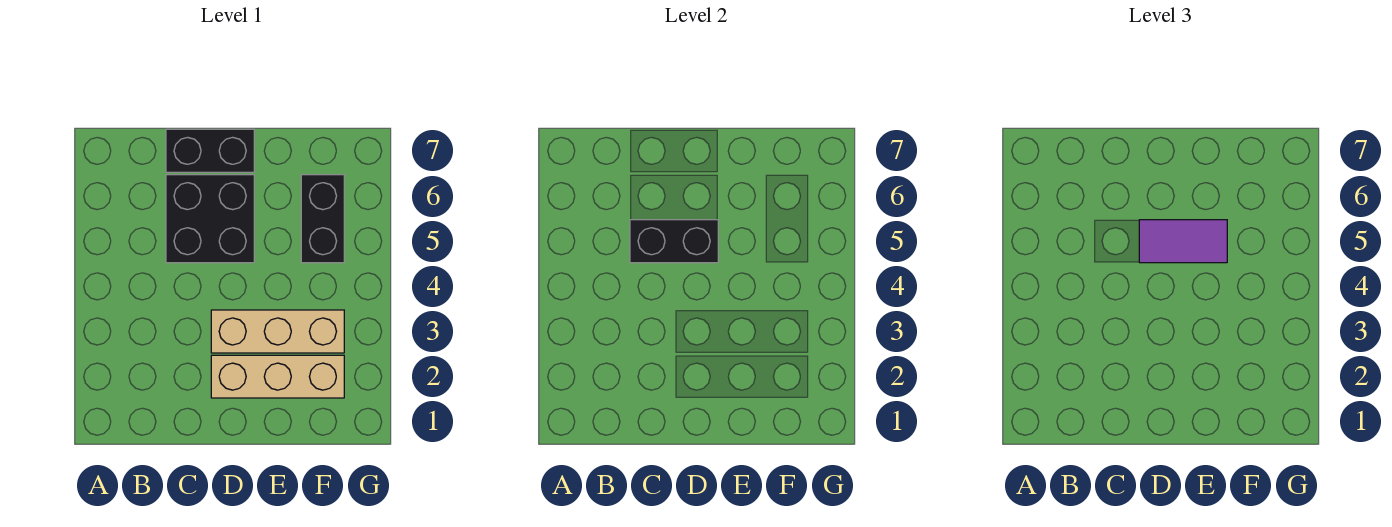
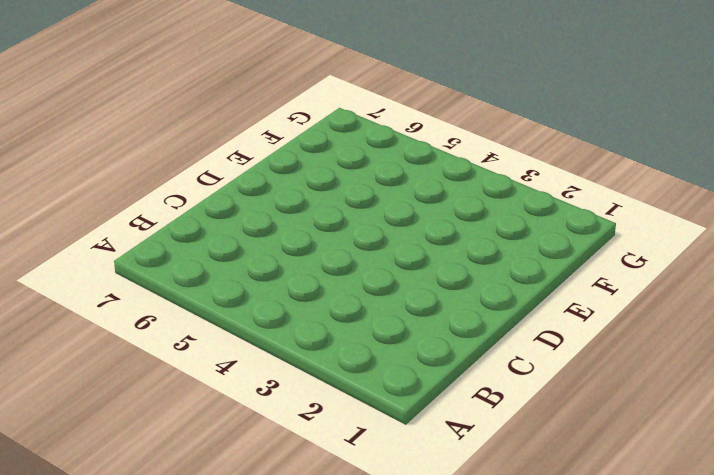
none -> black brick C5:D6 level 1
none -> black brick C7:D7 level 1

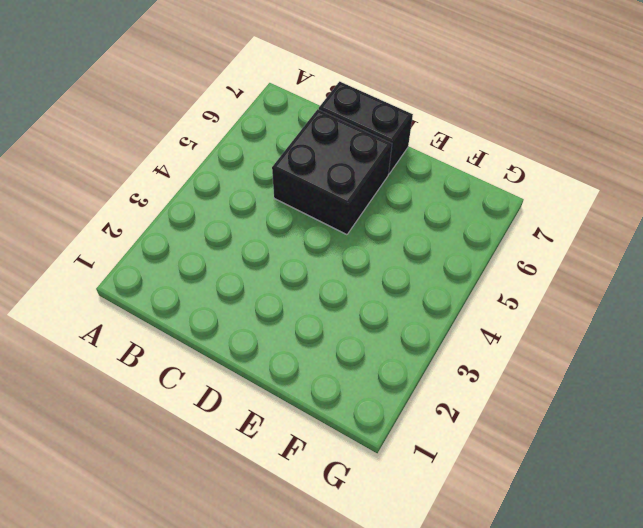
none -> tan brick D2:F2 level 1
none -> tan brick D3:F3 level 1

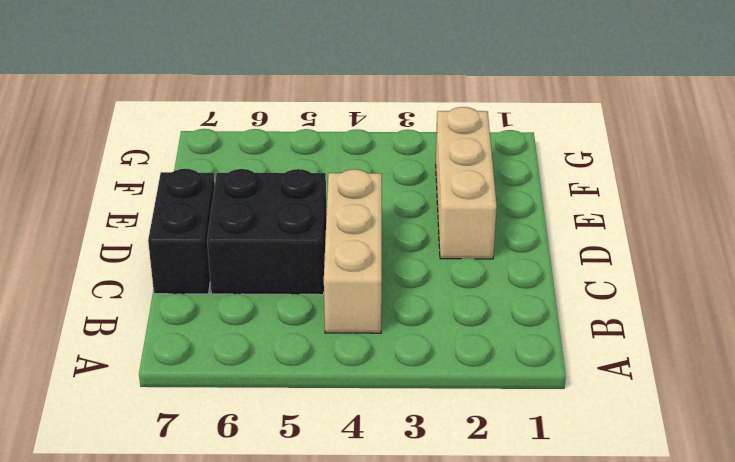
tan brick B4:D4 level 1 -> tan brick D3:F3 level 1
none -> black brick F5:F6 level 1
none -> black brick C5:D5 level 2

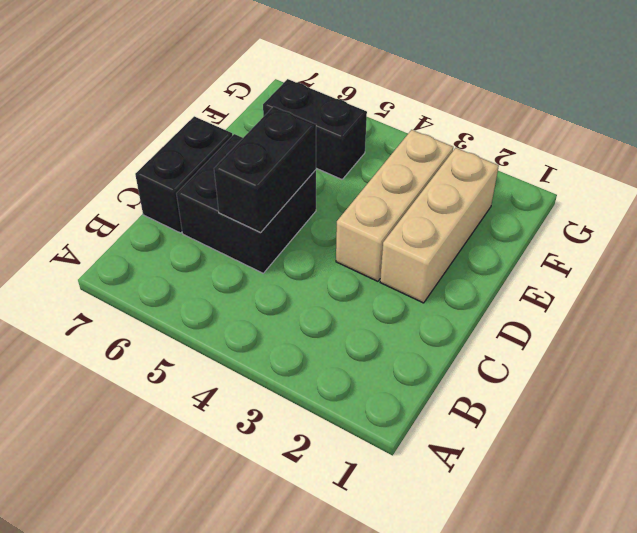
none -> purple tile D5:E5 level 3

